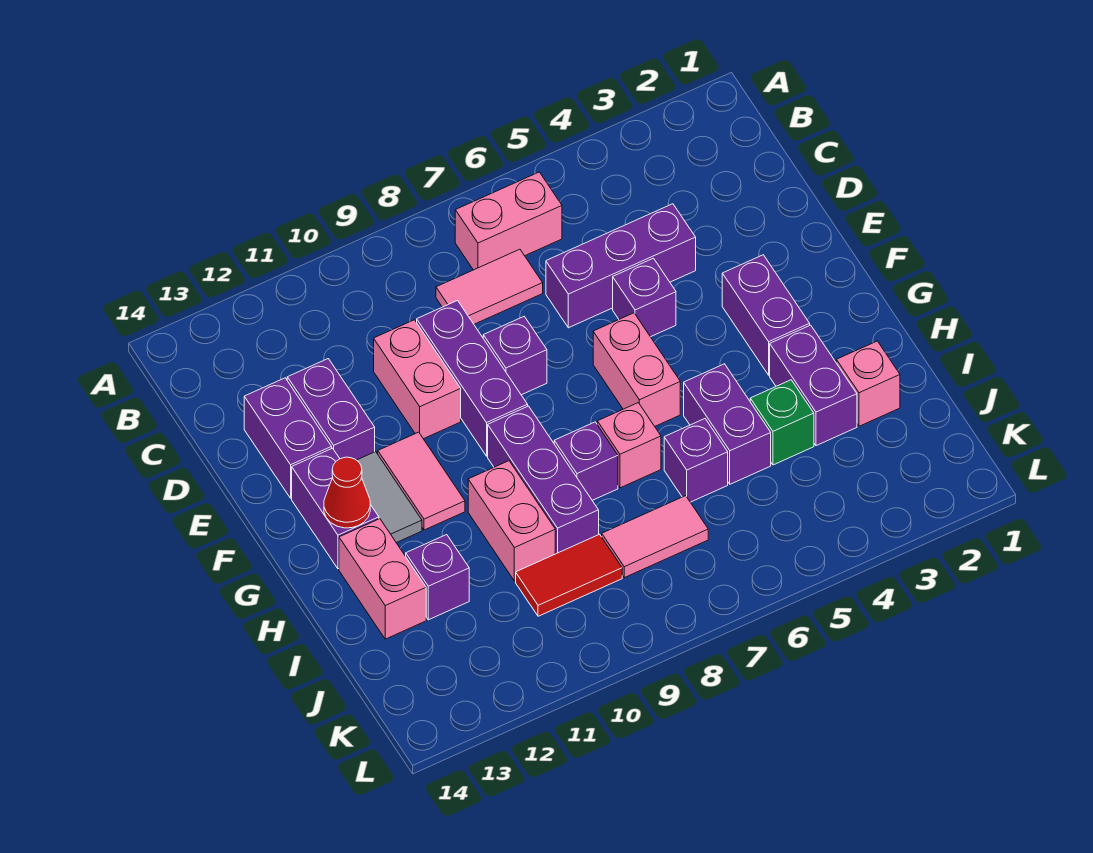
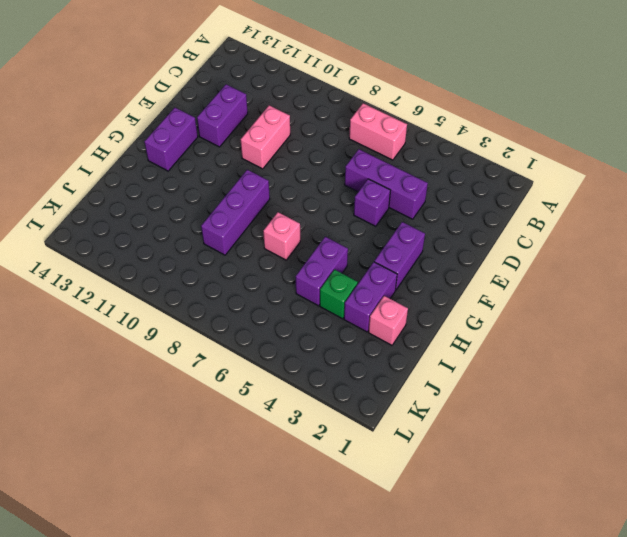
none -> pink tile C7:C8 level 1
none -> purple brick D9:F9 level 1
none -> purple brick D13:E13 level 1

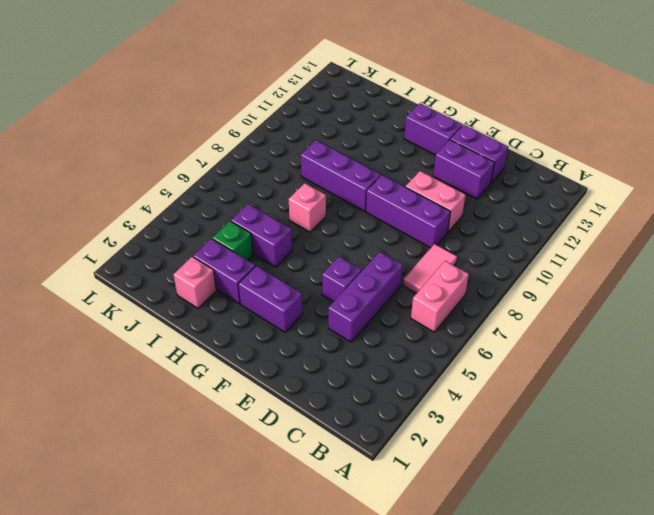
none -> purple brick E8 level 1
none -> pink brick F6:G6 level 1
none -> pink tile F11:G11 level 1

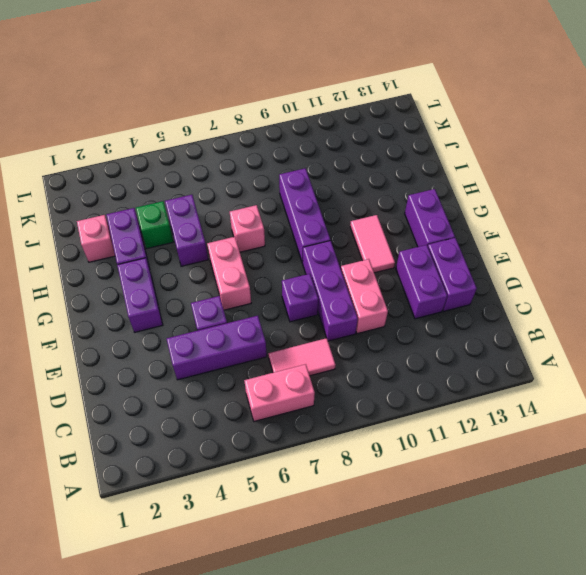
none -> grey tile F12:G12 level 1
none -> purple brick H8 level 1
none -> pink brick H10:I10 level 1

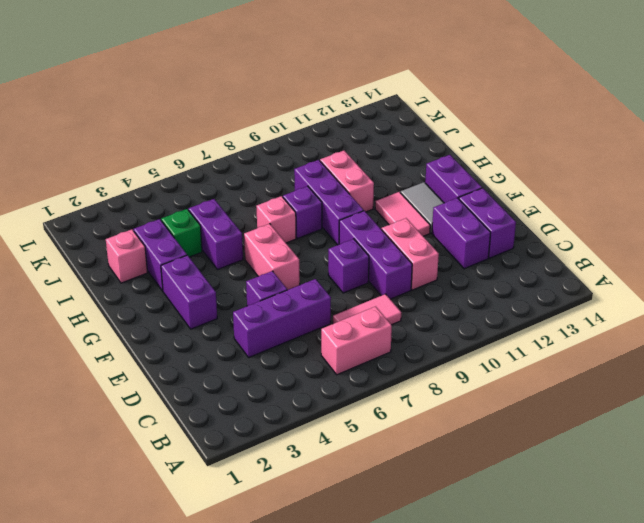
none -> pink brick H13:I13 level 1
none -> purple brick I6 level 1
none -> purple brick I12 level 1

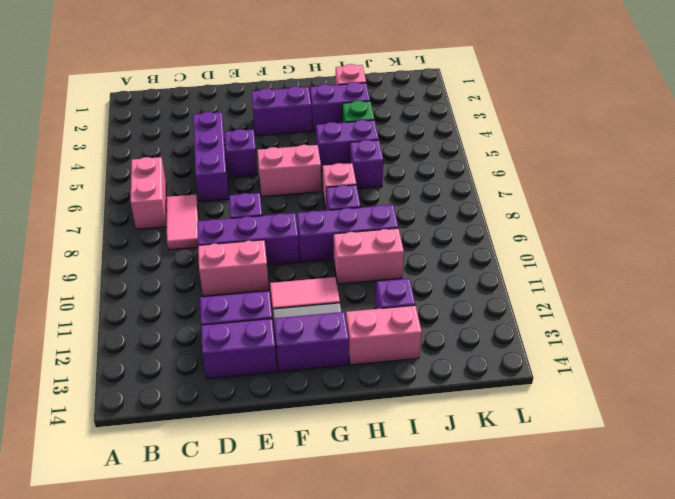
none -> pink tile J7:J8 level 1
none -> red tile J9:J10 level 1
none -> red cone G13 level 2

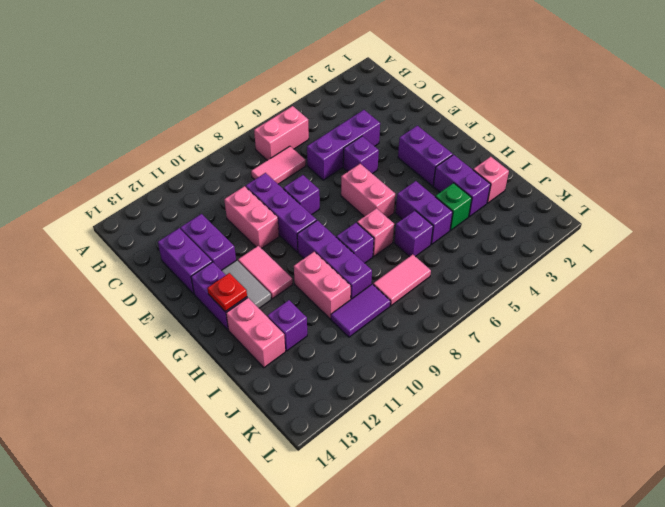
red plate G13 level 2 -> red cone G13 level 2
purple tile J9:J10 level 1 -> red tile J9:J10 level 1

